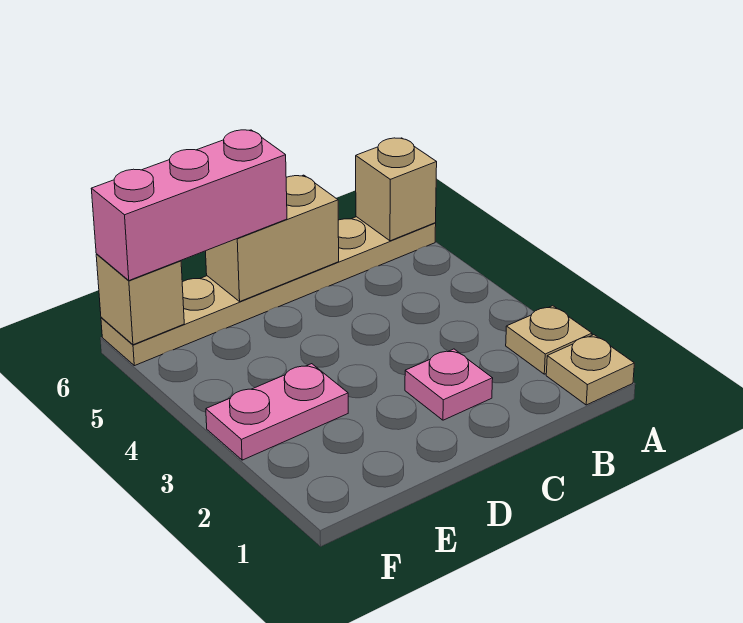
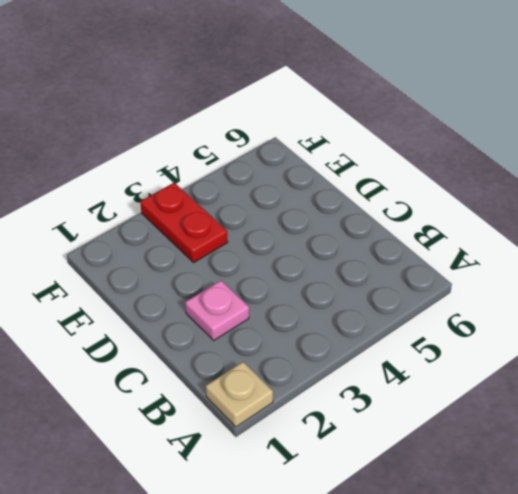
red plate E3:F3 level 1 -> pink plate E3:F3 level 1
none -> tan plate A2 level 1
none -> tan plate A6:F6 level 1

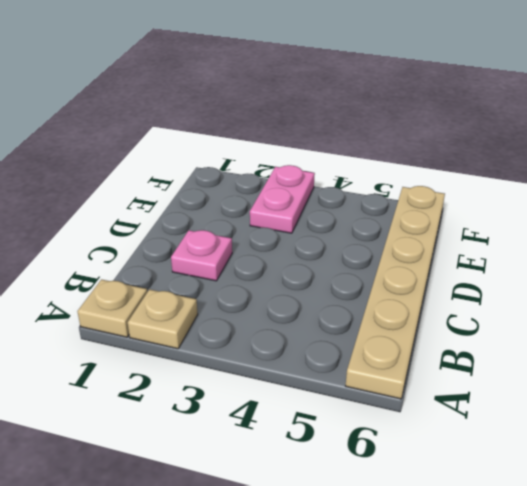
none -> tan brick A6 level 2
none -> tan brick C6:D6 level 2

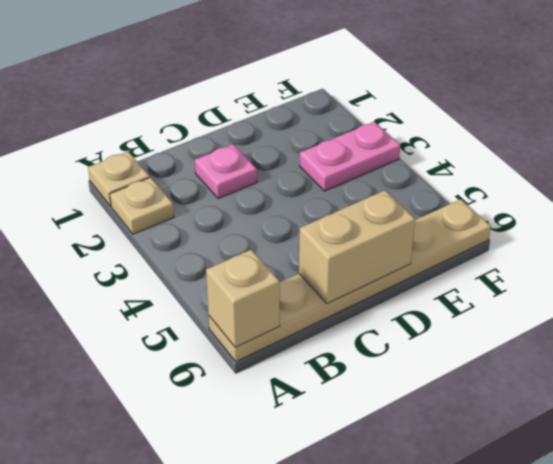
none -> tan brick F6 level 2
none -> pink brick D6:F6 level 3

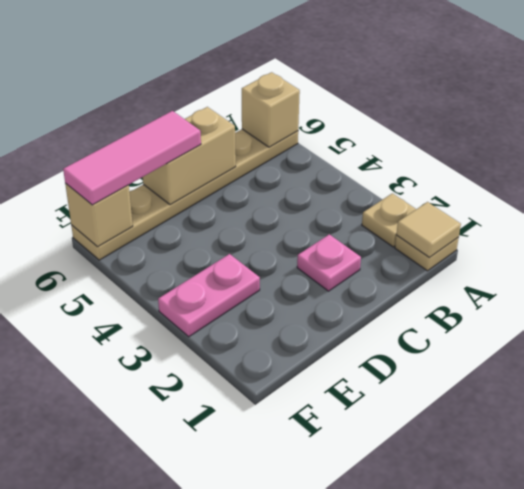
tan tile A1 level 2 -> none
pink tile D6:F6 level 3 -> pink brick D6:F6 level 3

